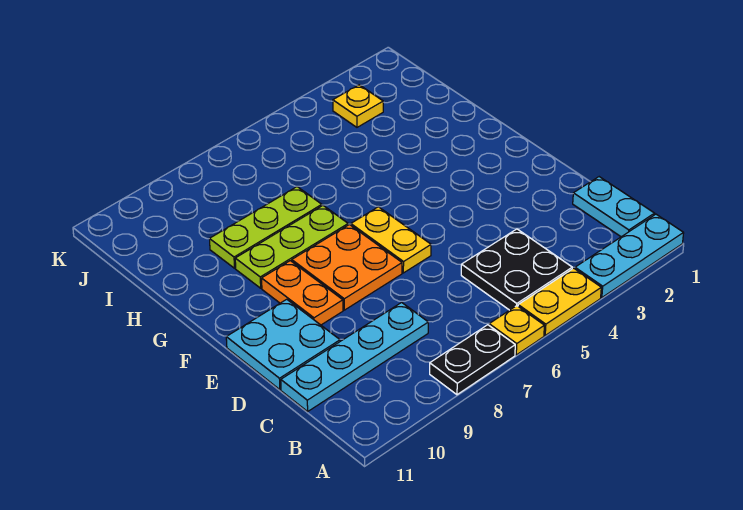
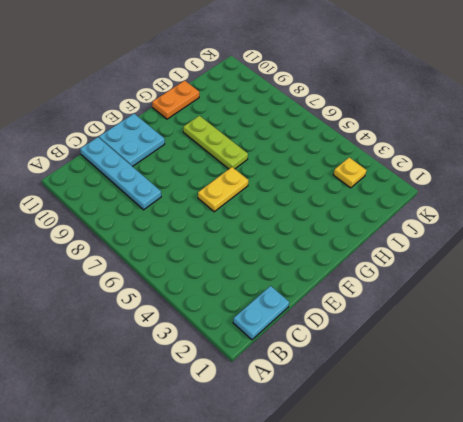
orange plate G11:H11 level 1 -> orange plate E9:F9 level 1
none -> cyan plate A1:A3 level 1
none -> yellow plate A4:A5 level 1
none -> yellow plate A6 level 1

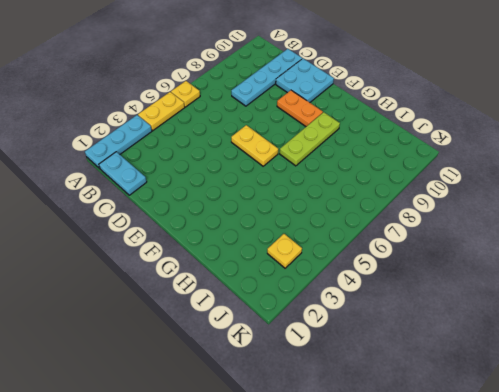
none -> black plate A7:A8 level 1
none -> black plate B4:C5 level 1
none -> orange plate E7:F8 level 1

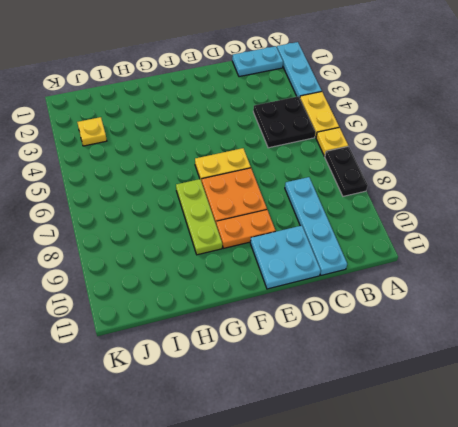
none -> lime plate H7:H9 level 1

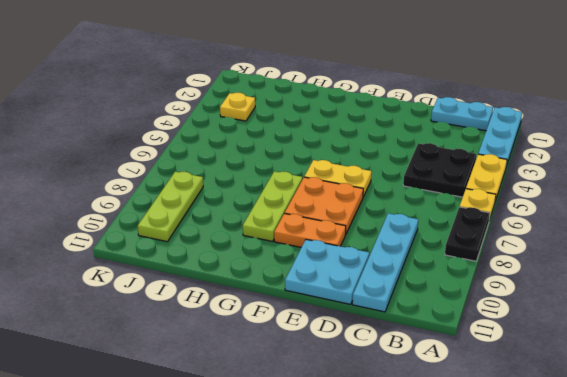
lime plate J8:J10 level 1 -> lime plate H7:H9 level 1

